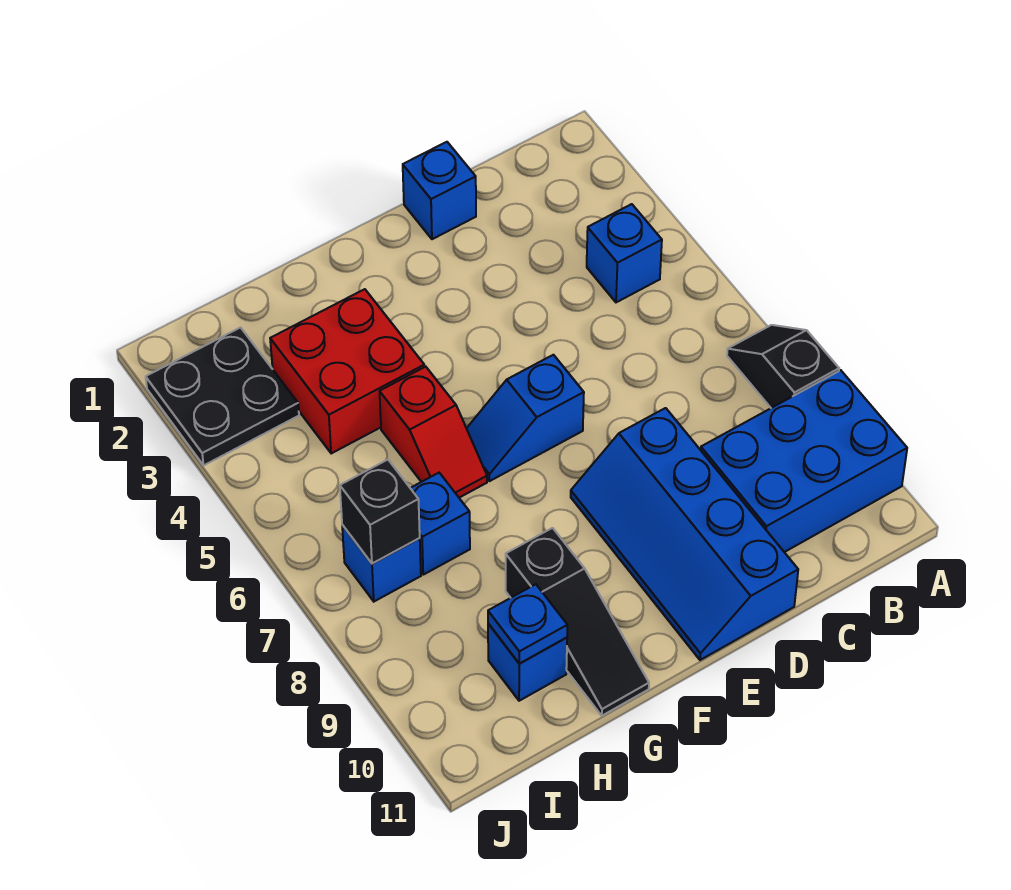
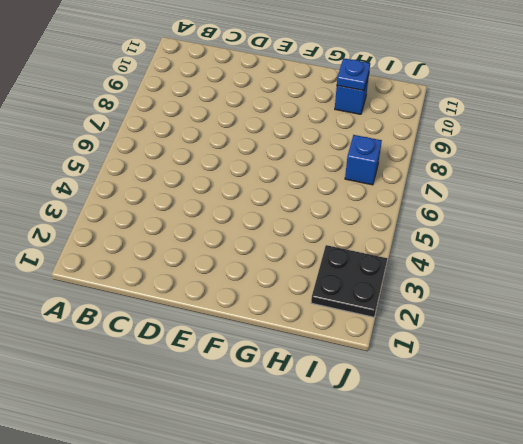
none -> black slope A7:A8 level 1 top 8
none -> blue brick A9:C10 level 1
none -> blue brick B4 level 1

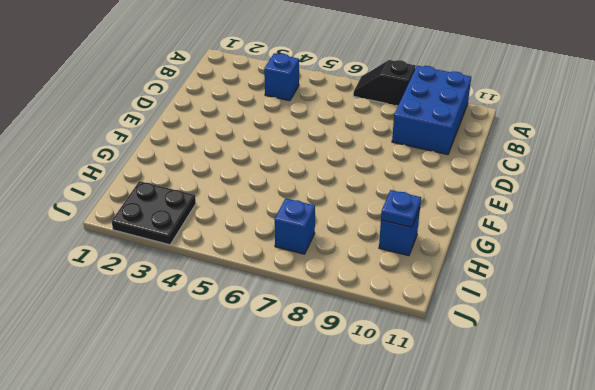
none -> blue brick D1 level 1
none -> blue slope D8:E11 level 1 top D
none -> blue slope E6:F6 level 1 top E

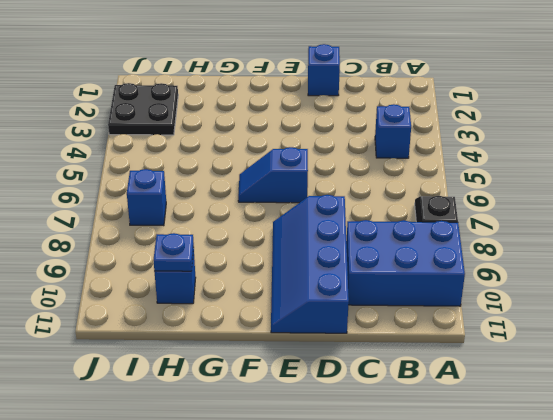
none -> red brick G3:H4 level 1
none -> red slope G5:G6 level 1 top 5
none -> black slope G9:G11 level 1 top 9

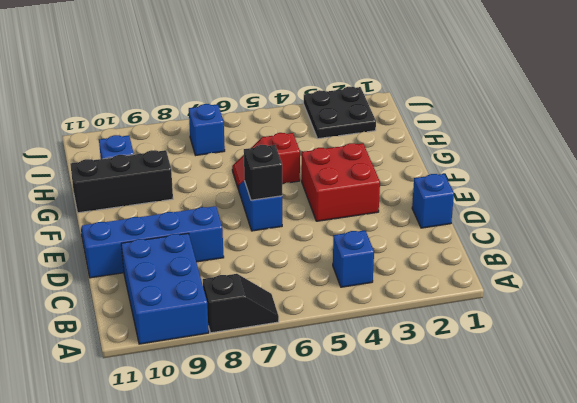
red brick E3:F4 level 1 -> red brick G3:H4 level 1
black brick E6 level 2 -> black brick I7 level 2
black brick G9:G11 level 1 -> black slope G9:G11 level 1 top 9
none -> blue brick H7 level 1
none -> blue plate H10 level 2

